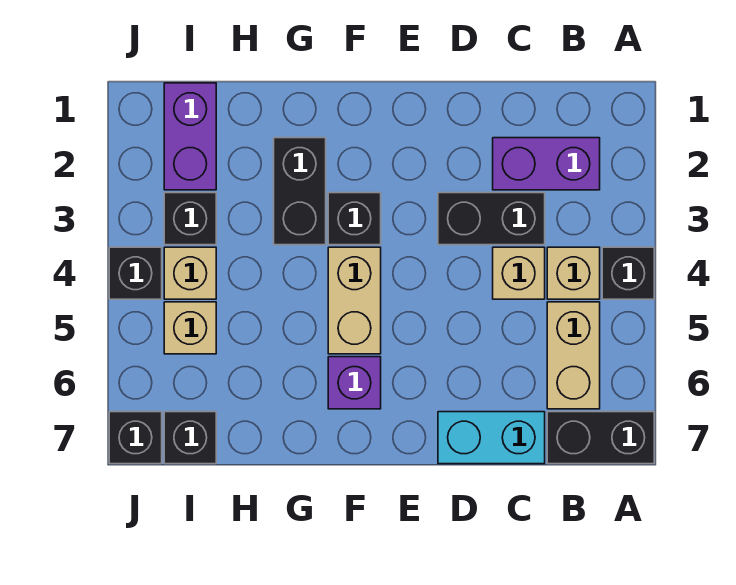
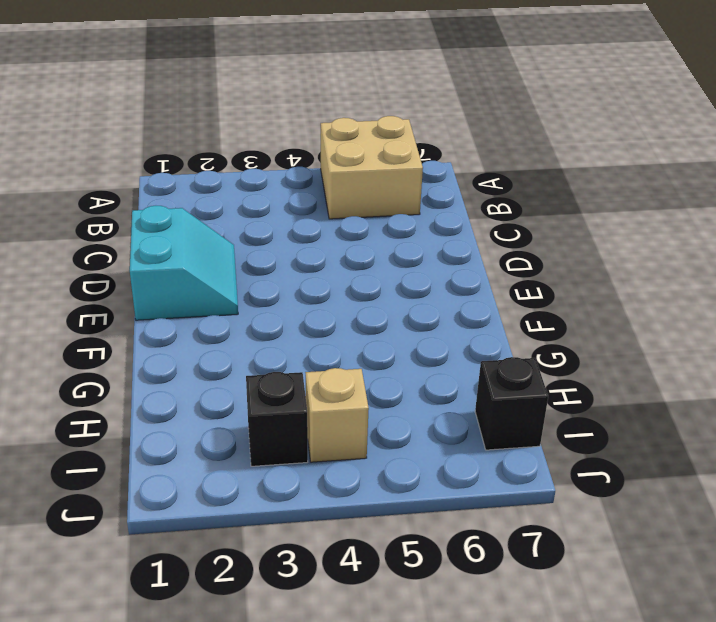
tan brick A5:B6 level 1 -> tan brick B5:B6 level 1
cyan slope D1:E2 level 1 top 1 -> none
none -> black brick A4 level 1
none -> black brick A7:B7 level 1
none -> purple brick B2:C2 level 1

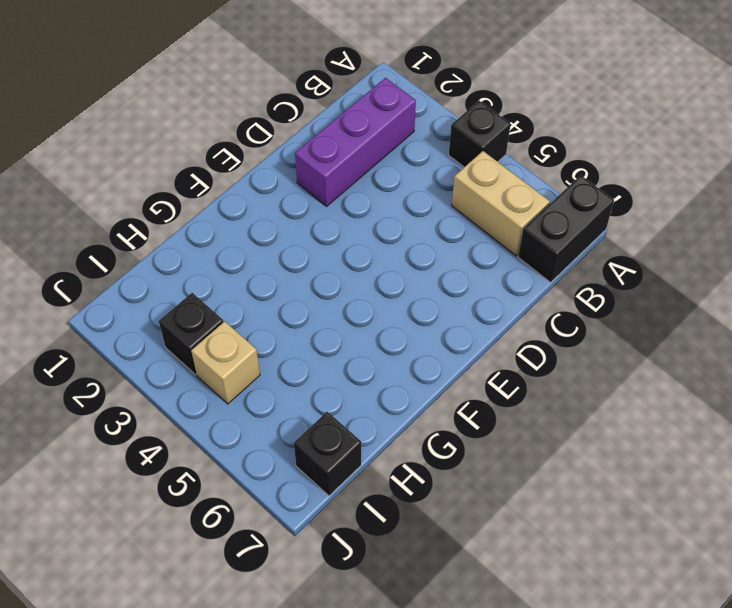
purple brick B2:D2 level 1 -> purple brick B2:C2 level 1
none -> tan brick B4 level 1
none -> black brick C3:D3 level 1
none -> tan brick C4 level 1

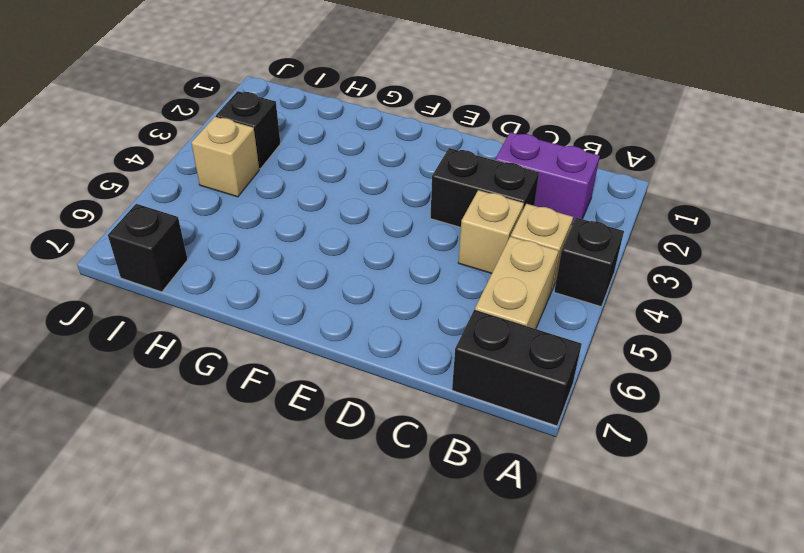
none -> cyan brick C7:D7 level 1
none -> black brick F3 level 1
none -> tan brick F4:F5 level 1

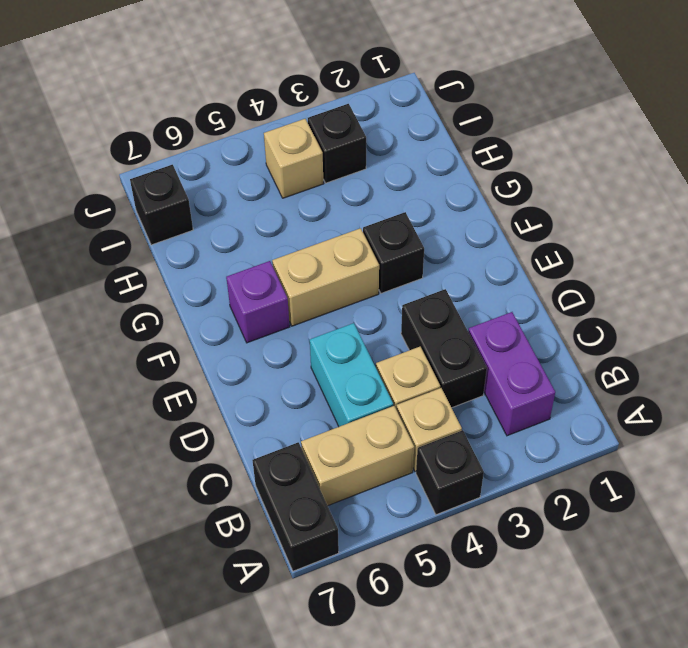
cyan brick C5:D5 level 1 -> cyan brick C7:D7 level 1
none -> black brick G2:G3 level 1
none -> purple brick I1:I2 level 1
none -> tan brick I5 level 1

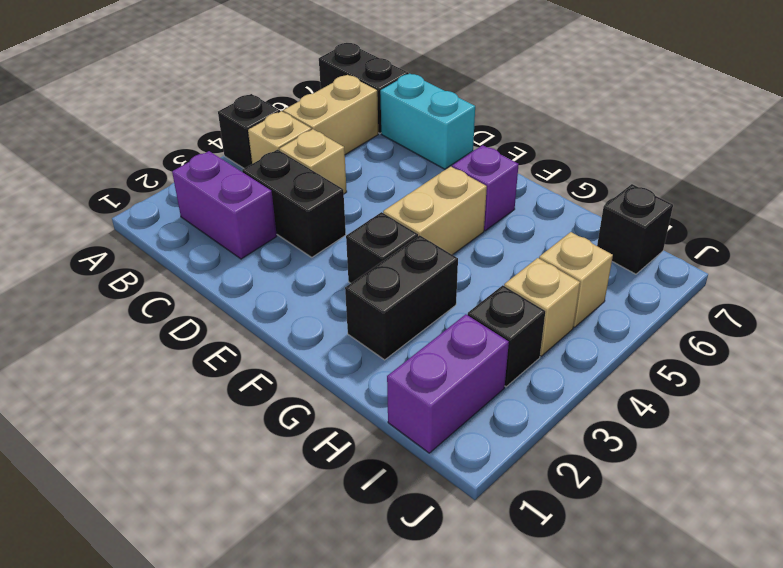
none -> black brick J4 level 1
none -> black brick J7 level 1

